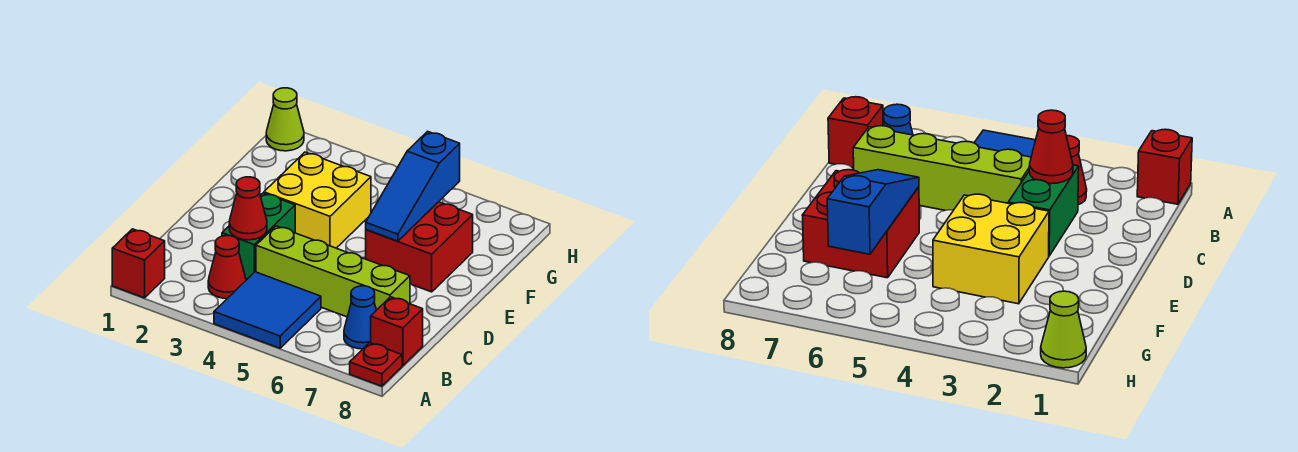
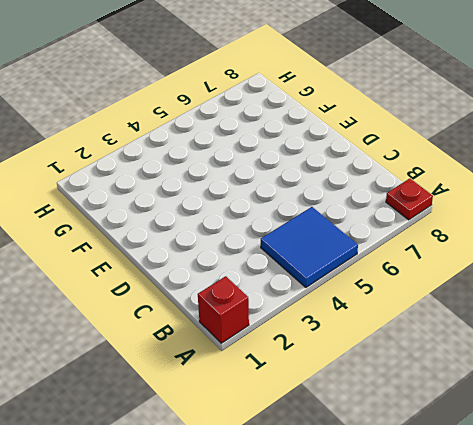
none -> red cone B3 level 1
none -> blue cone B7 level 1
none -> red brick B8 level 1

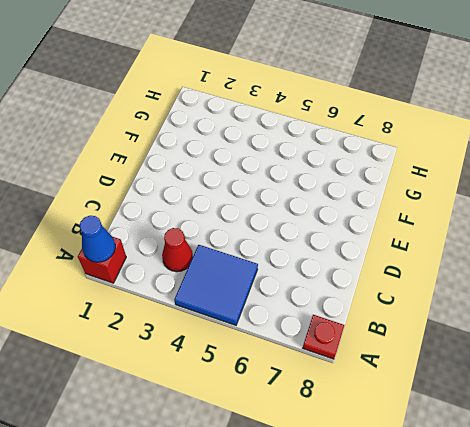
blue cone A1 level 2 -> blue cone B7 level 1
none -> red brick B8 level 1
none -> green brick C3:D3 level 1
none -> lime brick C4:C7 level 1

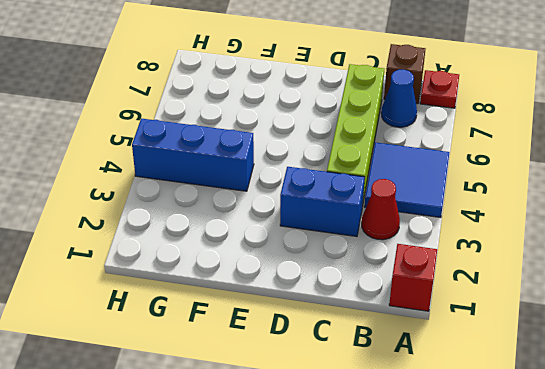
brown brick B8 level 1 -> red brick B8 level 1
blue brick C3:D3 level 1 -> green brick C3:D3 level 1
blue brick F4:H4 level 1 -> yellow brick E3:F4 level 1
none -> red brick E6:F7 level 1
none -> lime cone H1 level 1
none -> red cone C3 level 2

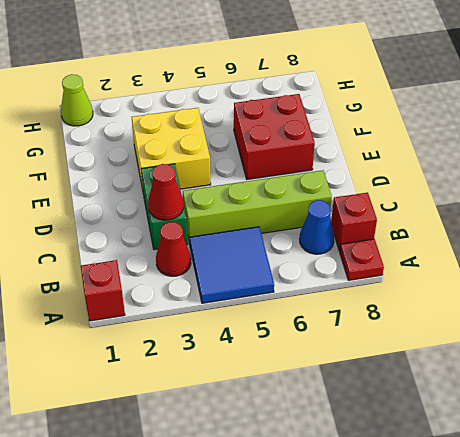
none -> blue slope E6:G6 level 2 top G

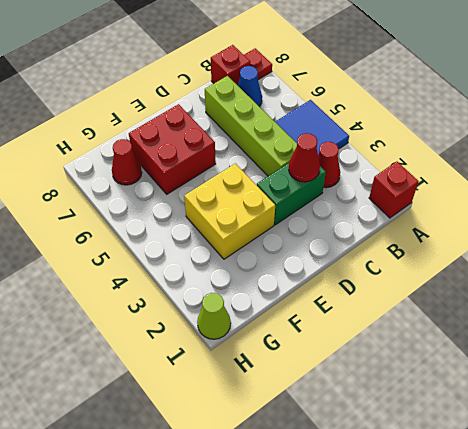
red cone G7 level 1 -> none
none -> blue slope E6:G6 level 2 top G

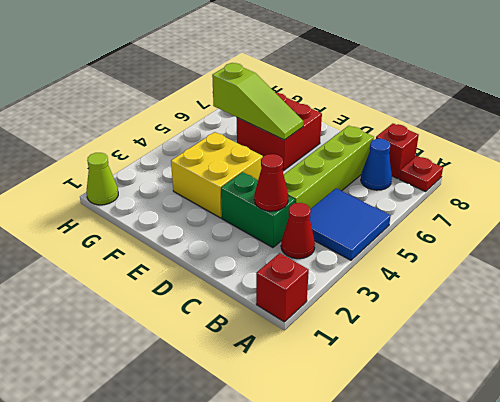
lime slope E6:G6 level 2 top G -> blue slope E6:G6 level 2 top G

